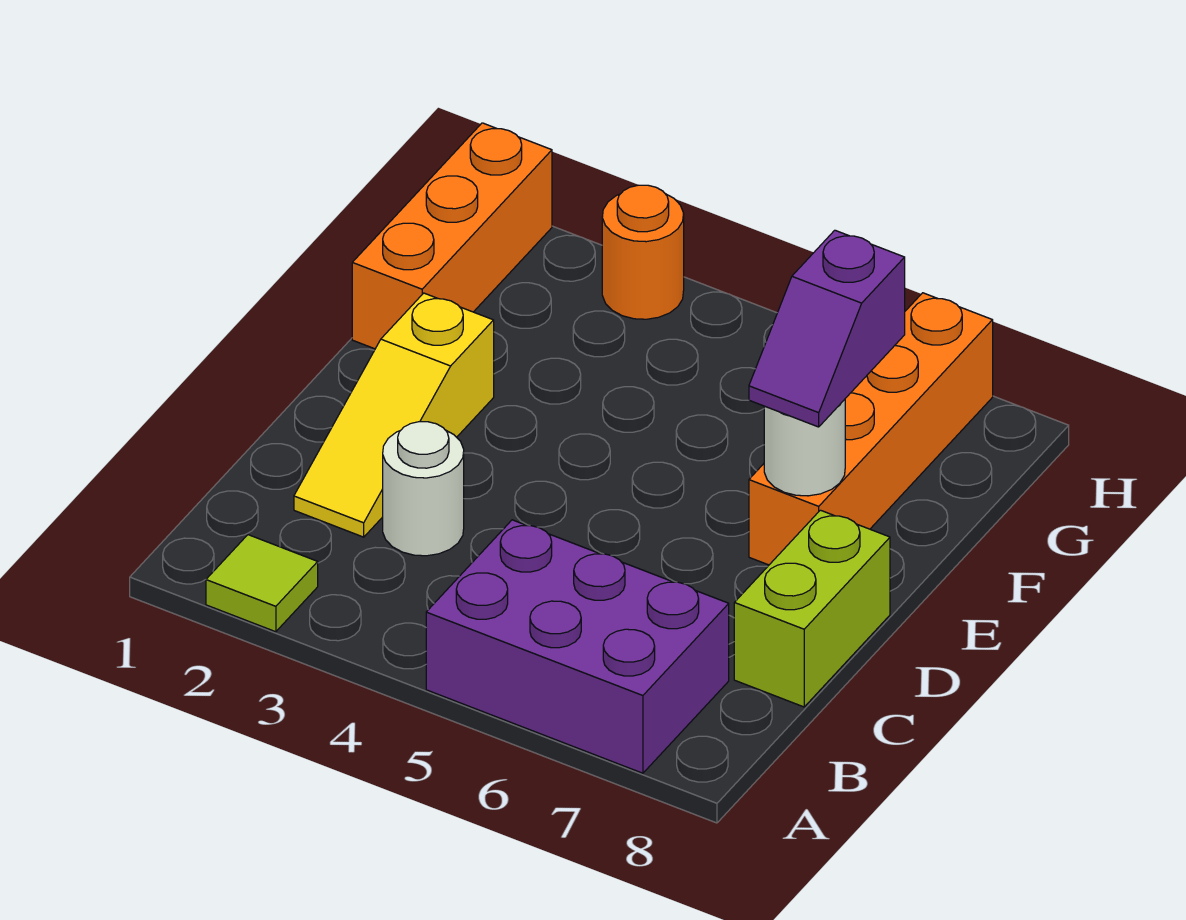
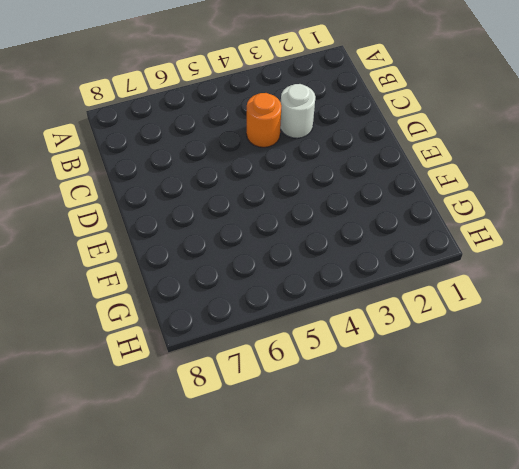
orange round brick C4 level 1 -> orange round brick H3 level 1
none -> lime tile A2 level 1
none -> purple brick A5:B7 level 1

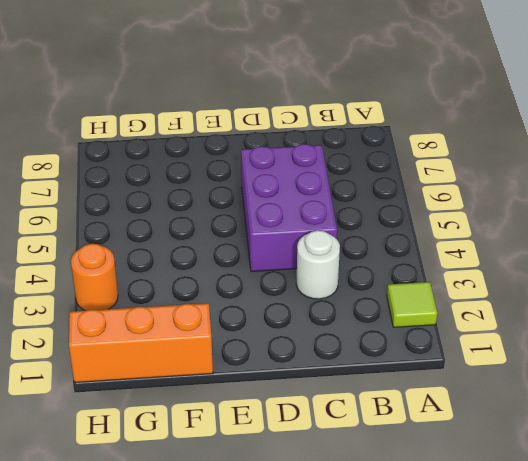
purple brick C4:D6 level 1 -> purple brick A5:B7 level 1
none -> yellow slope C2:E2 level 1 top E
none -> lime brick C8:D8 level 1

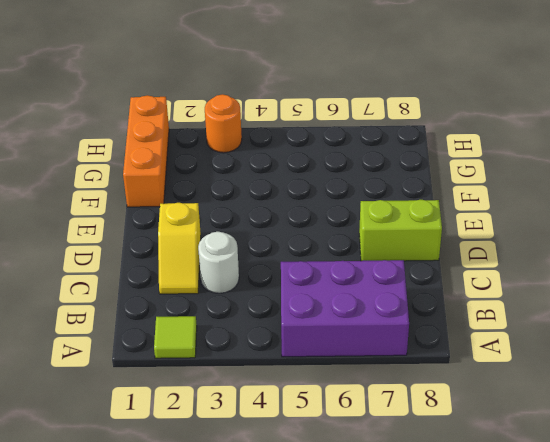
yellow slope C2:D2 level 1 top D -> yellow slope C2:E2 level 1 top E
lime brick D7:D8 level 1 -> lime brick C8:D8 level 1
none -> orange brick E7:H7 level 1
none -> white round brick E7 level 2

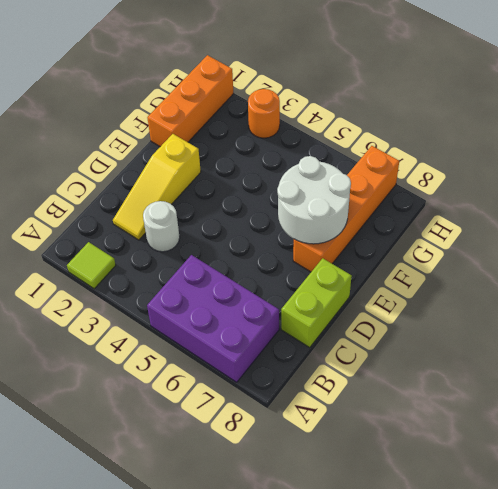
white round brick E6:F7 level 2 -> white round brick E7 level 2
none -> purple slope E7:F7 level 3 top F

